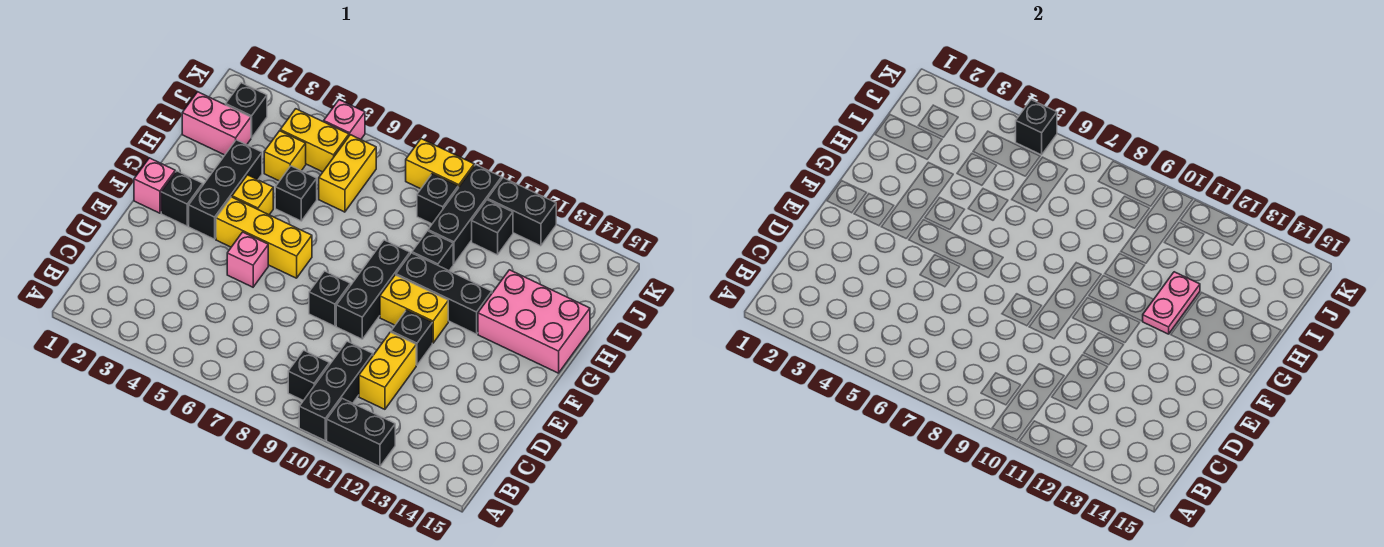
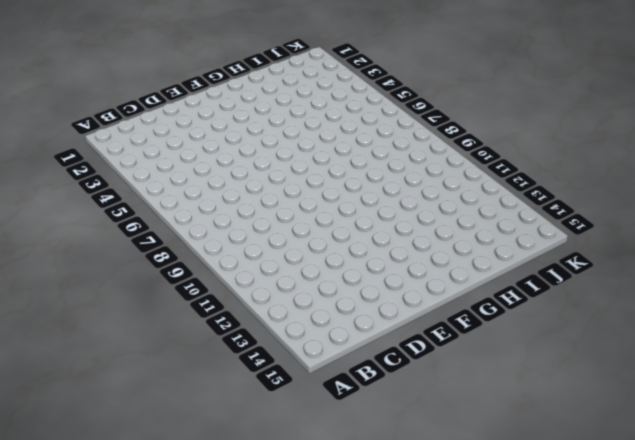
none -> black brick A10:C10 level 1
none -> black brick A11:A12 level 1
none -> black brick B9 level 1
none -> yellow brick C11:D11 level 1

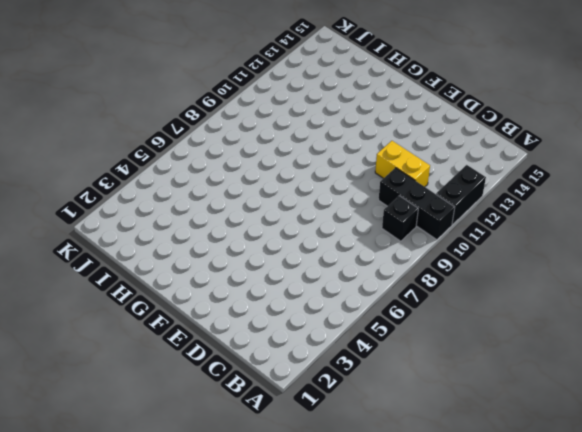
none -> pink brick E5 level 1
none -> black brick E8 level 1
none -> black brick E9:G9 level 1
none -> black brick E11 level 1

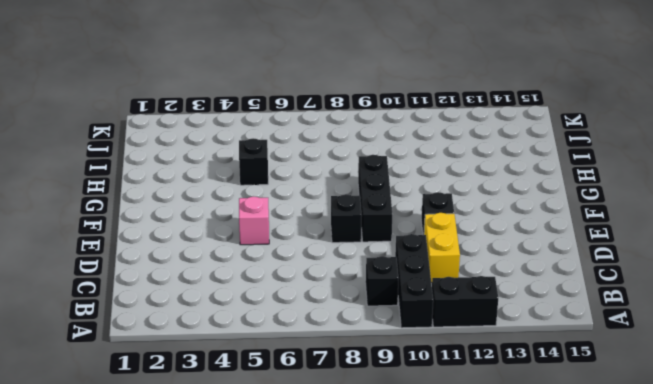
none -> pink brick F1 level 1
none -> black brick F2 level 1
none -> black brick F3:H3 level 1
none -> yellow brick F4:F6 level 1

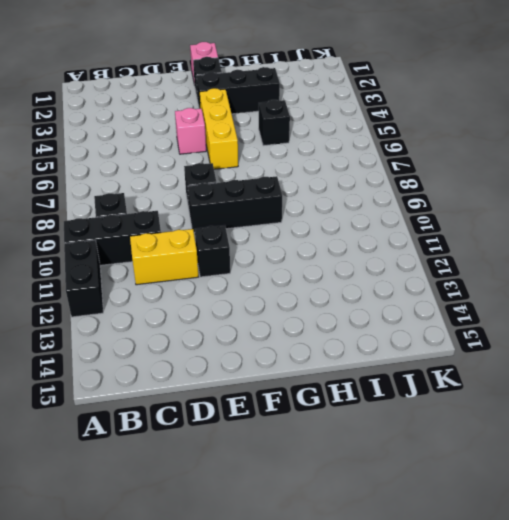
none -> yellow brick F10:F11 level 1
none -> yellow brick G4 level 1
none -> black brick G10:G12 level 1
none -> pink brick G13:H15 level 1

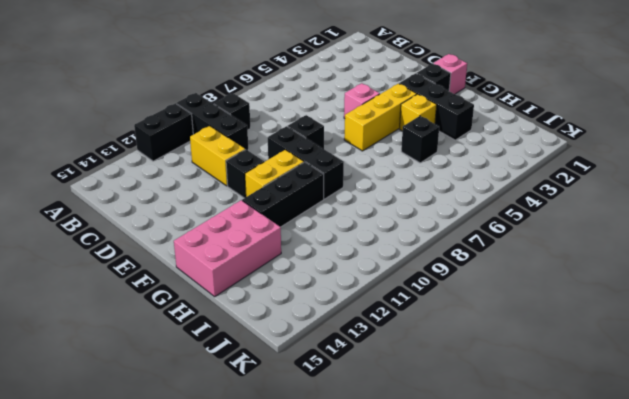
none -> black brick H10 level 1
none -> pink brick I1:I2 level 1
none -> yellow brick I4 level 1
none -> yellow brick I6:J6 level 1

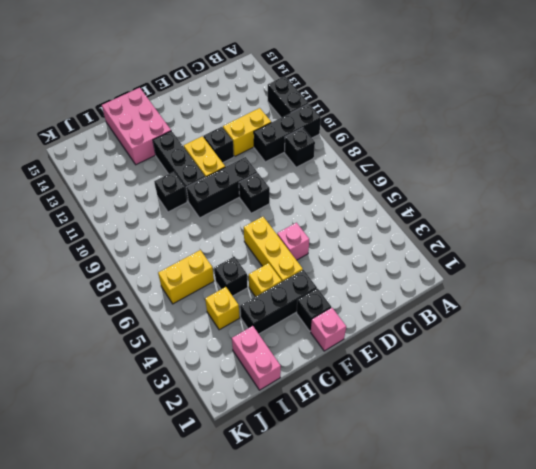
none -> black brick I10:K10 level 1
none -> black brick J2 level 1
none -> yellow brick J4:J5 level 1
none -> black brick J9 level 1

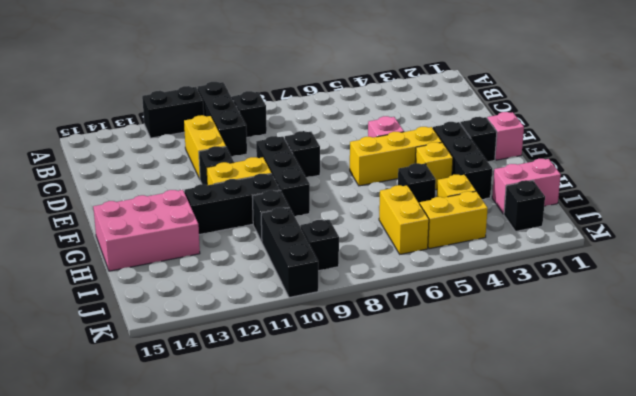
none -> black brick J11 level 1
none -> pink brick K5 level 1
none -> yellow brick K8:K9 level 1
none -> black brick K11:K12 level 1

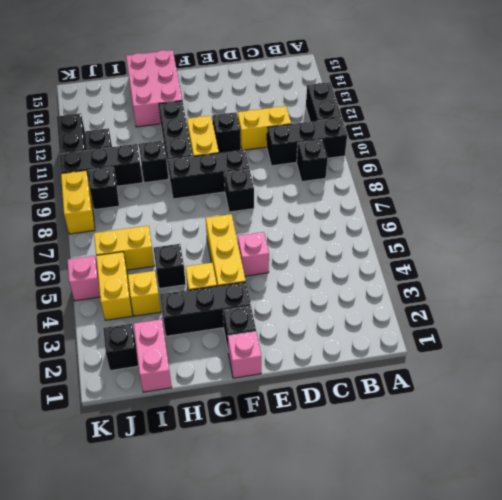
none -> pink plate G12:H12 level 2
none -> black brick K5 level 2

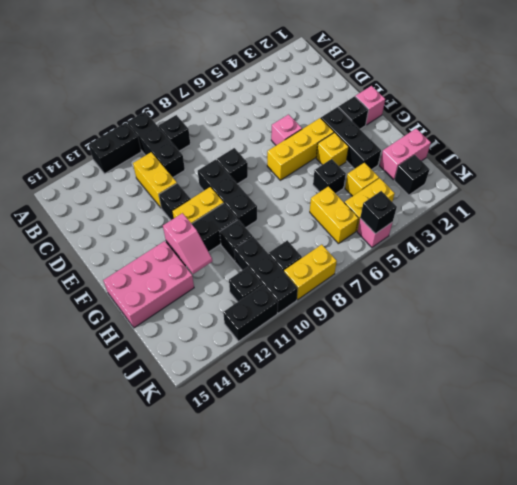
pink slope G12:H12 level 2 top G -> pink plate G12:H12 level 2

